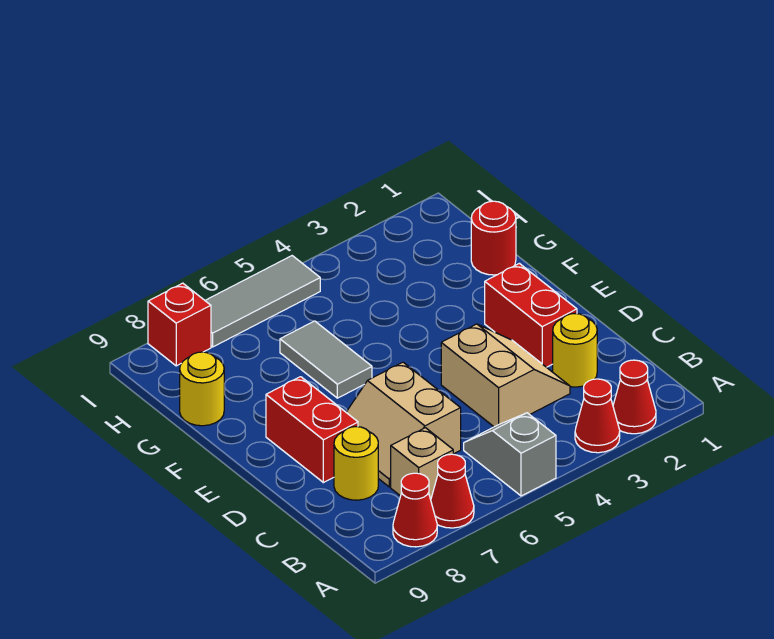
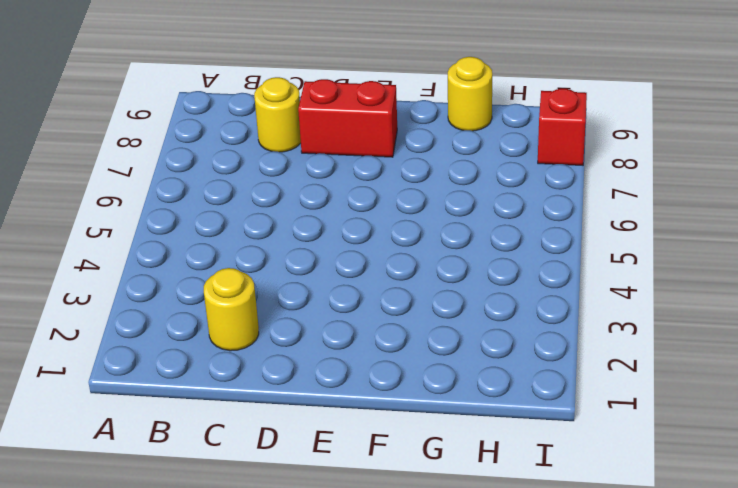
none -> red cone A2 level 1
none -> red cone A3 level 1
none -> grey slope A5:B5 level 1 top A

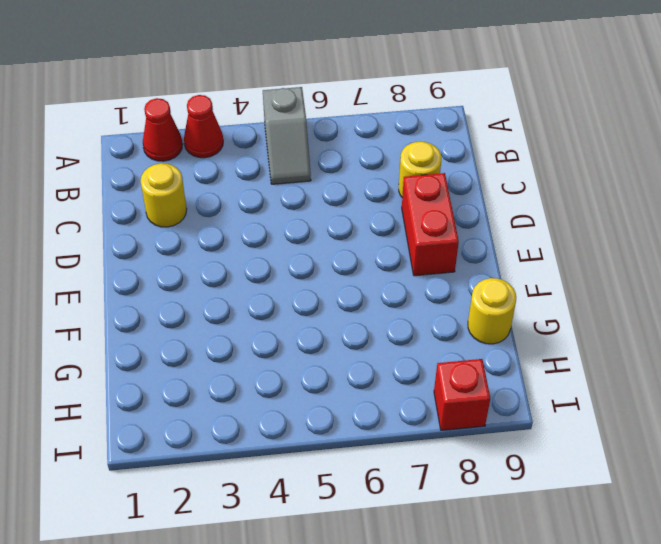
none -> red cone A7 level 1
none -> red cone A8 level 1
none -> tan brick B7 level 1

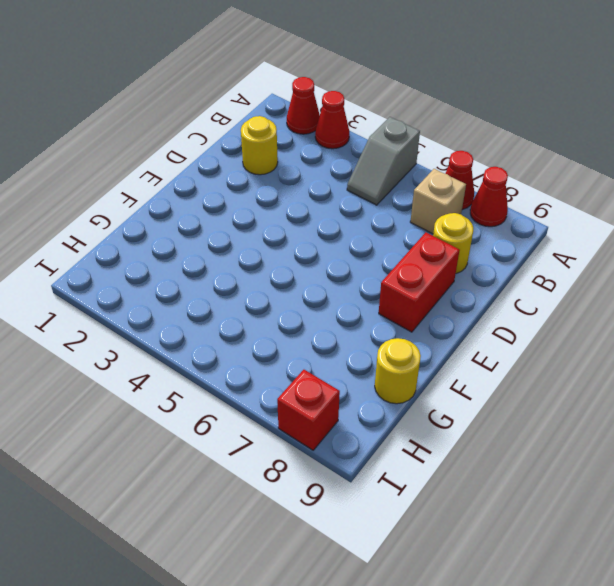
none -> tan slope C3:D4 level 1 top 4
none -> tan slope C6:D7 level 1 top 6
none -> red brick D2:E2 level 1

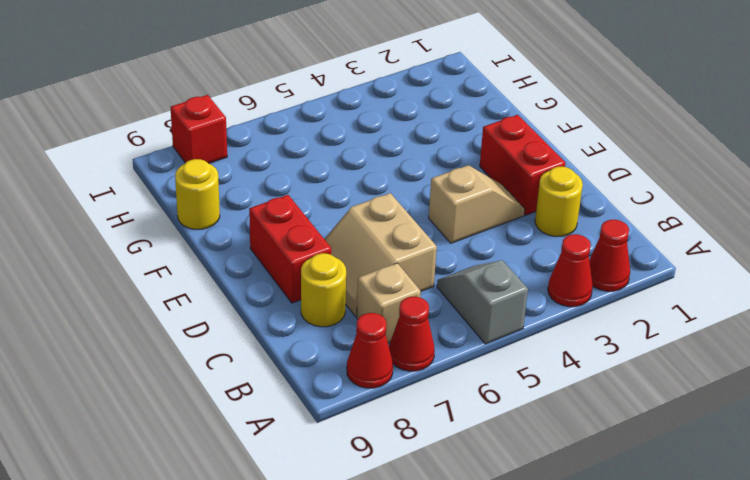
tan slope D3:D4 level 1 top 4 -> tan slope C3:D4 level 1 top 4
none -> grey tile F6:G6 level 1
none -> red round brick G1 level 1
none -> grey tile I5:I7 level 1

